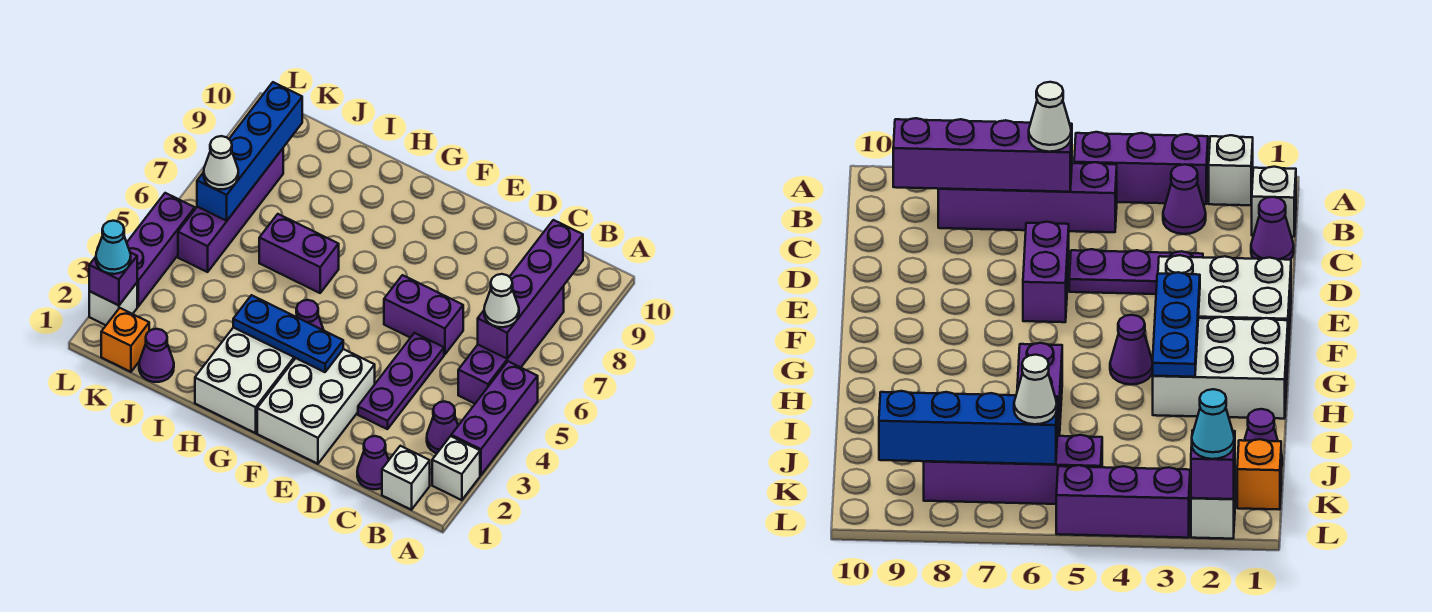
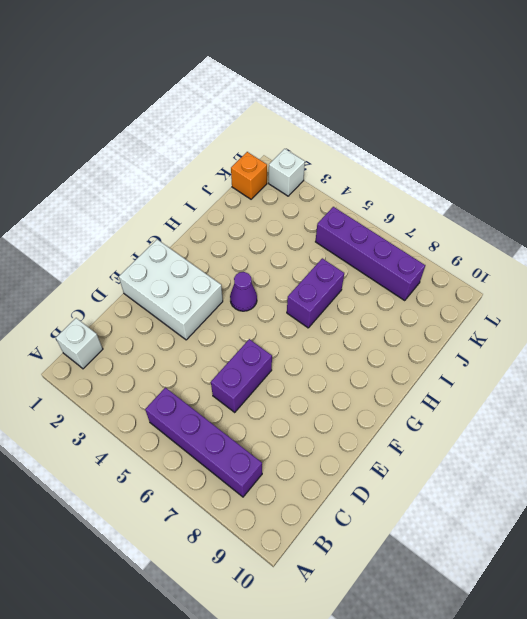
none -> white brick A2 level 1
none -> purple brick A3:A5 level 1
none -> purple cone B3 level 1

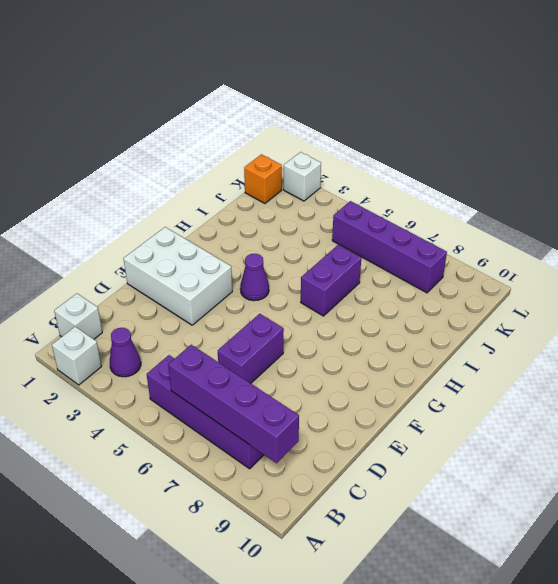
none -> purple brick A3:A5 level 1
none -> purple cone C1 level 1
none -> purple plate D3:D5 level 1

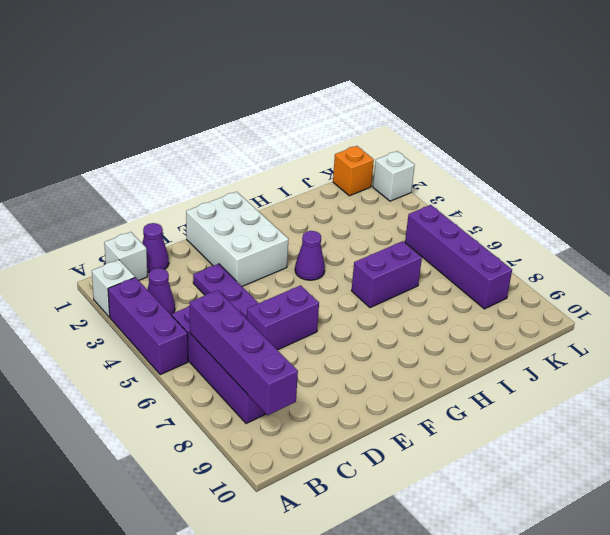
none -> white brick G1:H3 level 1
none -> purple cone J1 level 1
none -> purple brick L3:L5 level 1

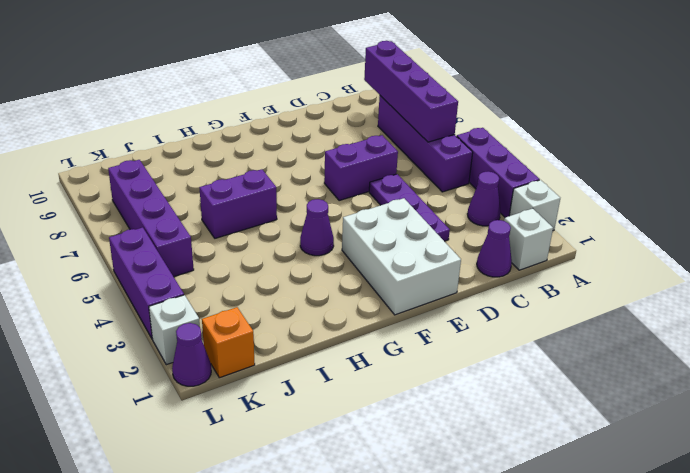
purple cone L1 level 1 -> purple cone J1 level 1
none -> white brick G1:H3 level 1
none -> blue plate F3:H3 level 2
none -> blue brick K6:K9 level 2

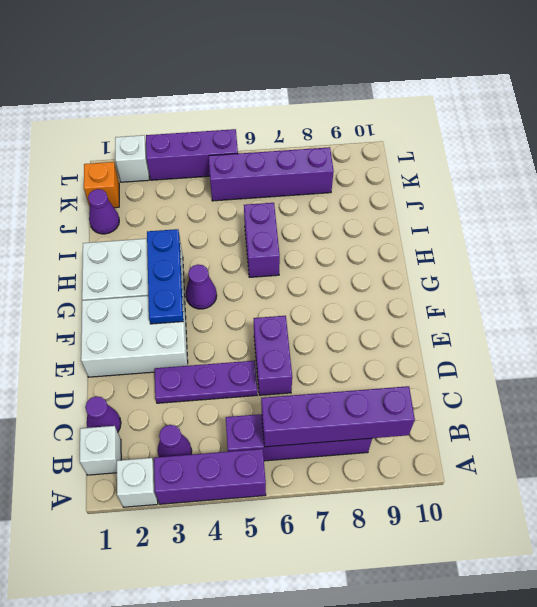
none -> blue brick K6:K9 level 2
none -> purple brick L2 level 2
none -> white cone B6 level 3

